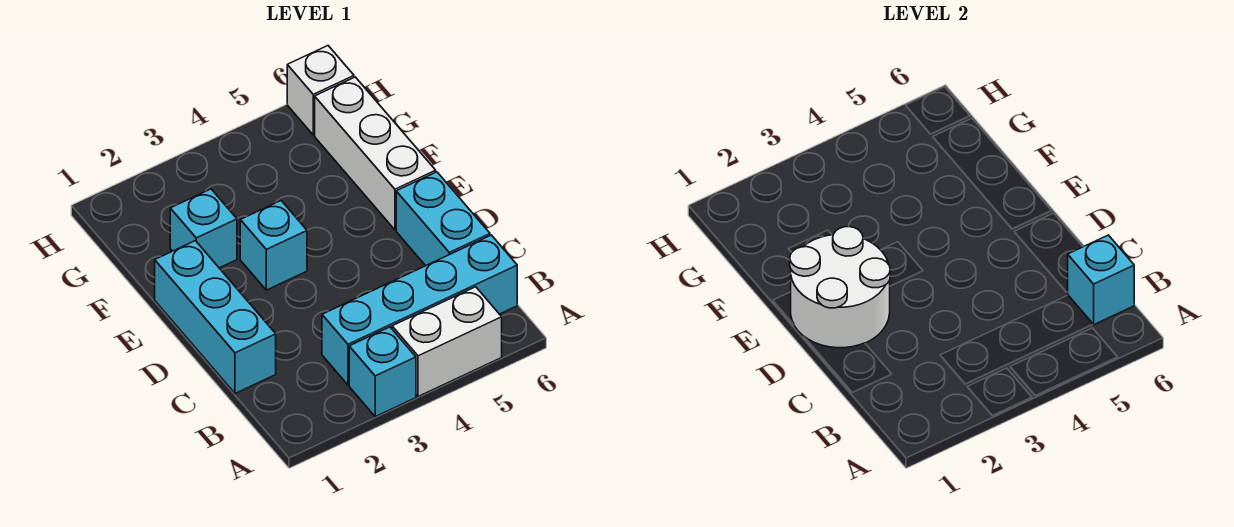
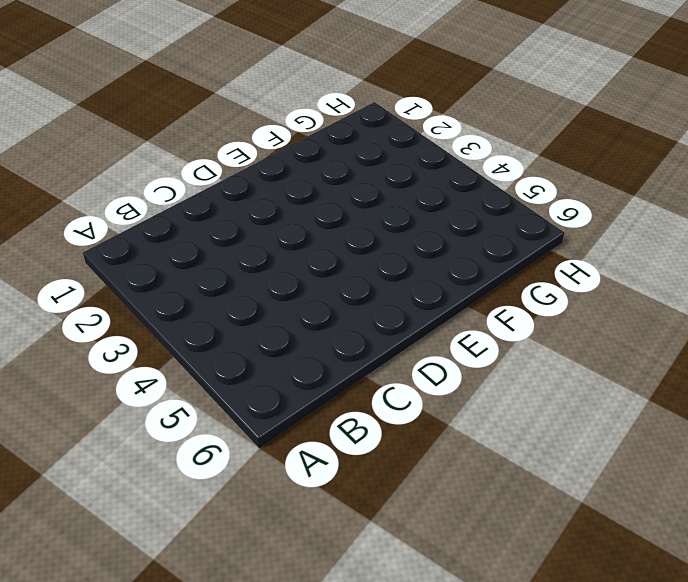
none -> cyan brick A3 level 1
none -> white brick A4:A5 level 1

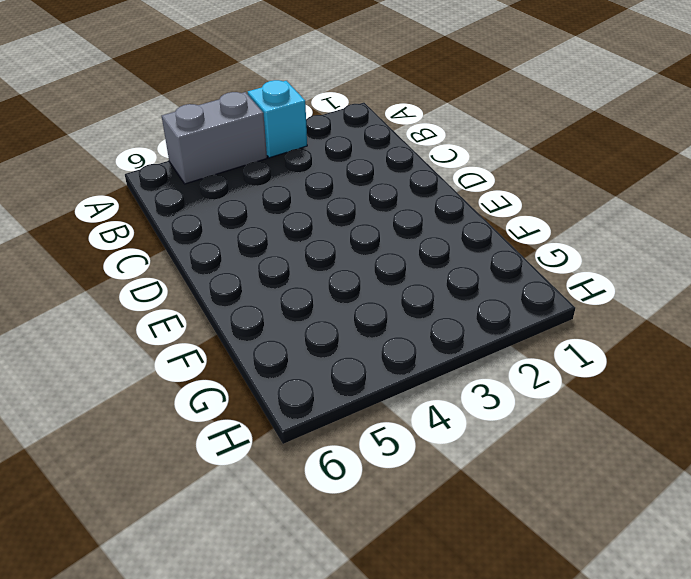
grey brick A4:A5 level 1 -> white brick A4:A5 level 1
none -> cyan brick B3:B6 level 1
none -> cyan brick C1:E1 level 1

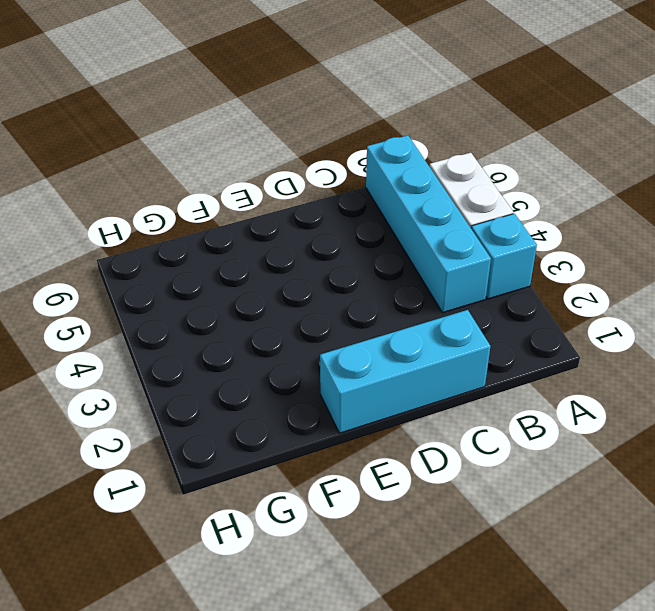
none -> cyan brick C6:D6 level 1
none -> cyan brick E3 level 1

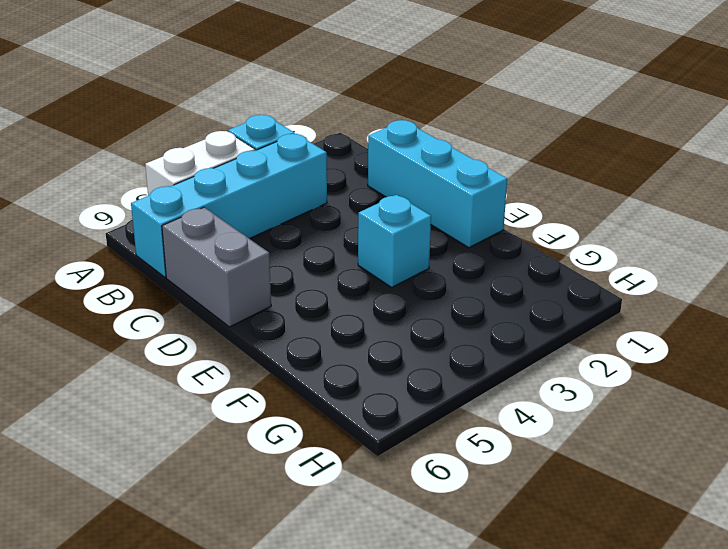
grey brick C6:D6 level 1 -> cyan brick C6:D6 level 1
none -> white brick E6:G6 level 1
none -> cyan brick F2 level 1

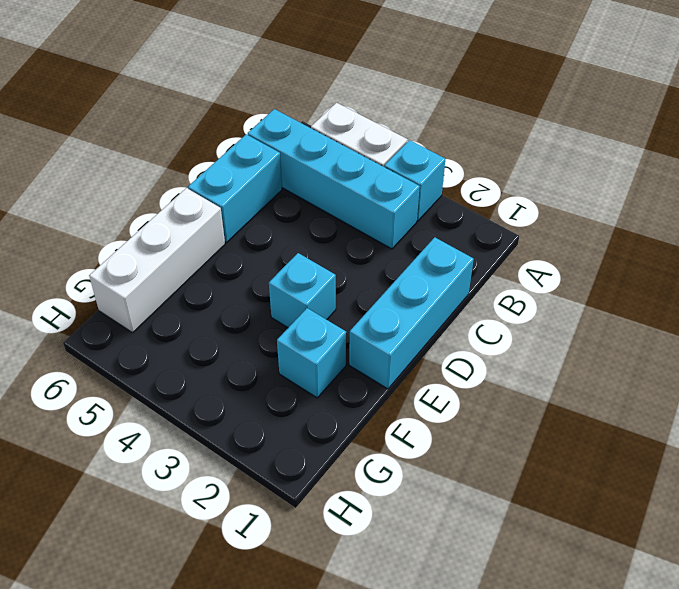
none -> white brick H6 level 1
none -> cyan brick B6 level 2

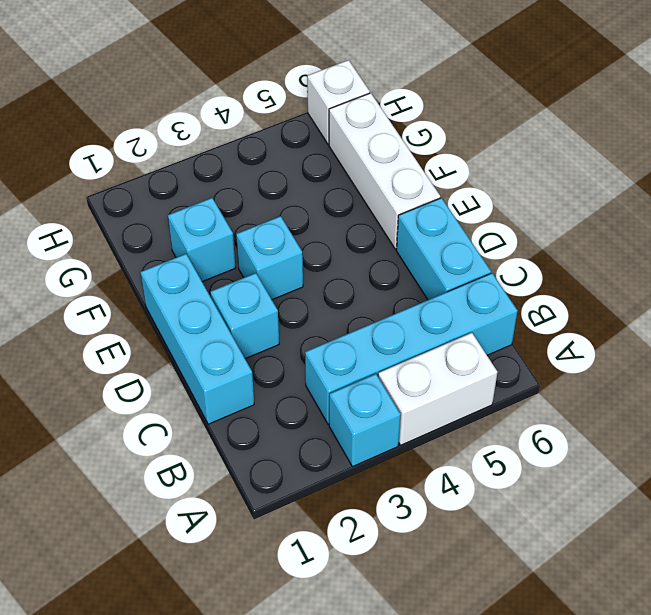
cyan brick D2 level 1 -> cyan brick B6 level 2
none -> white round brick D1:E2 level 2

